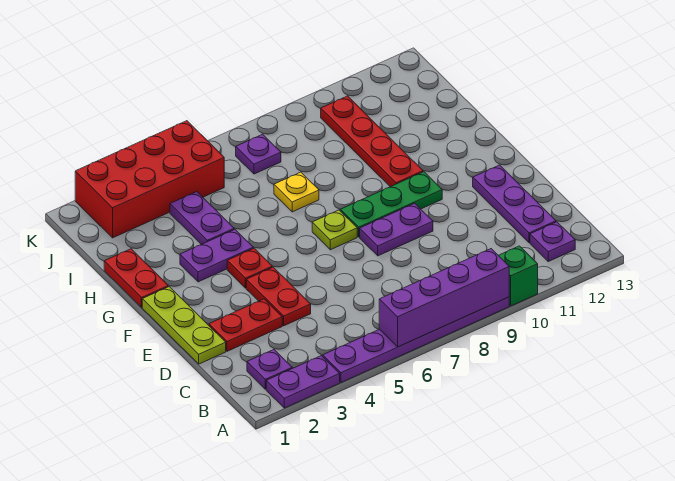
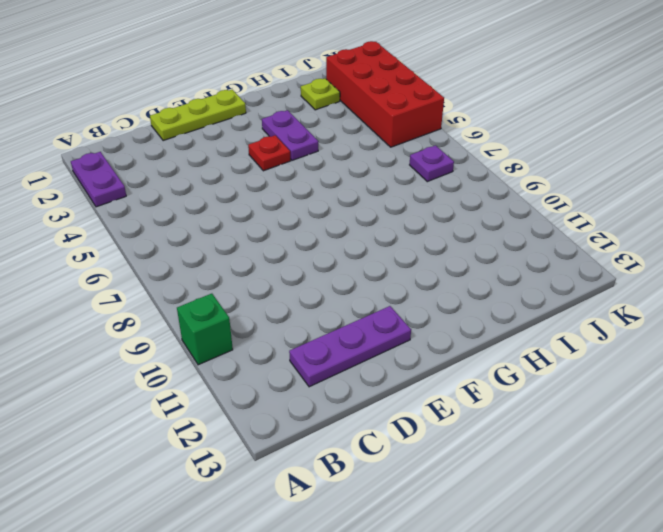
lime plate I2 level 1 -> lime plate F7 level 1
none -> purple plate A4:A9 level 1
none -> purple plate B2 level 1
none -> purple plate B12 level 1

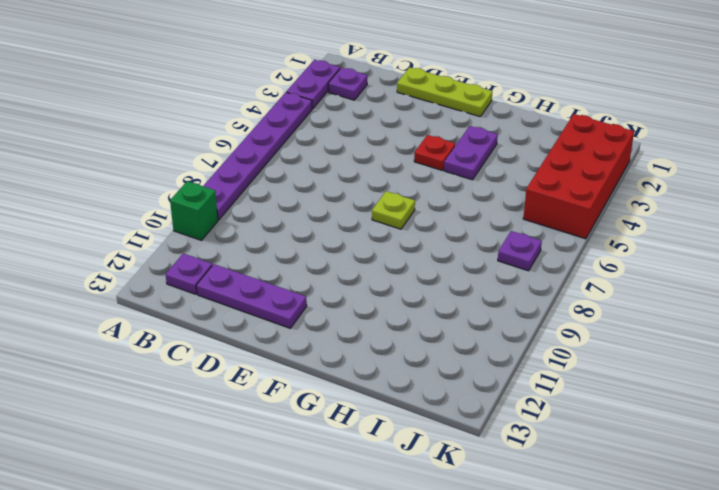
none -> red plate D2:D3 level 1
none -> red plate D4:E4 level 1
none -> purple plate E8:E9 level 1

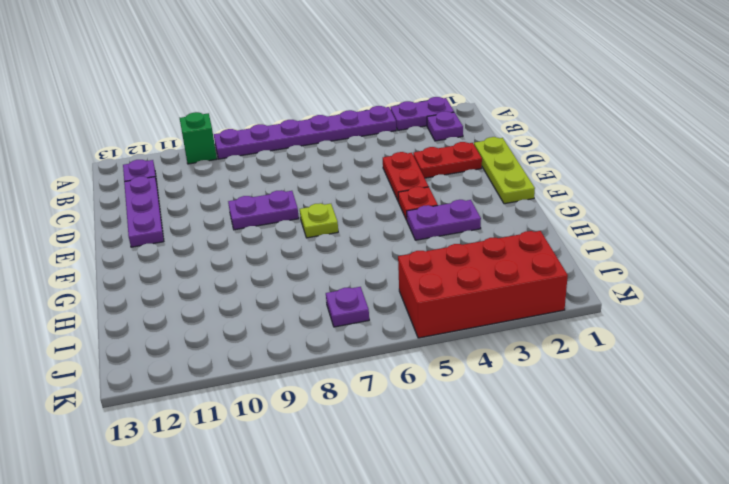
none -> green plate F8:F10 level 1
none -> red plate G1:H1 level 1
none -> red plate G10:J10 level 1

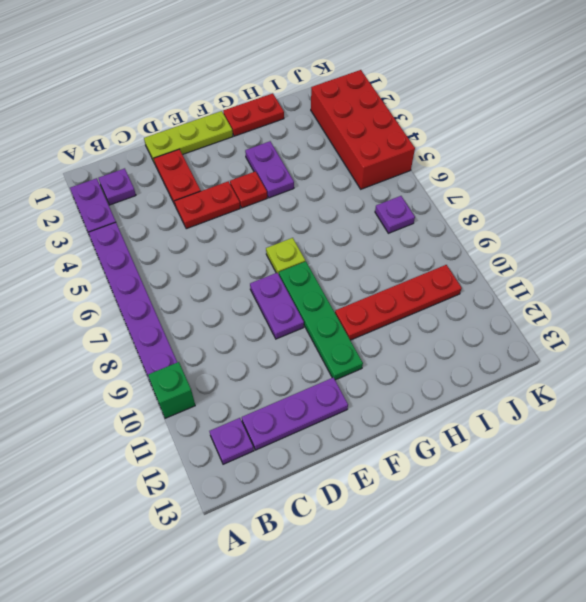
green plate F8:F11 level 1 -> green plate F8:F10 level 1
none -> purple plate H4:I4 level 1
none -> yellow plate H7 level 1
none -> purple brick A6:A9 level 2

